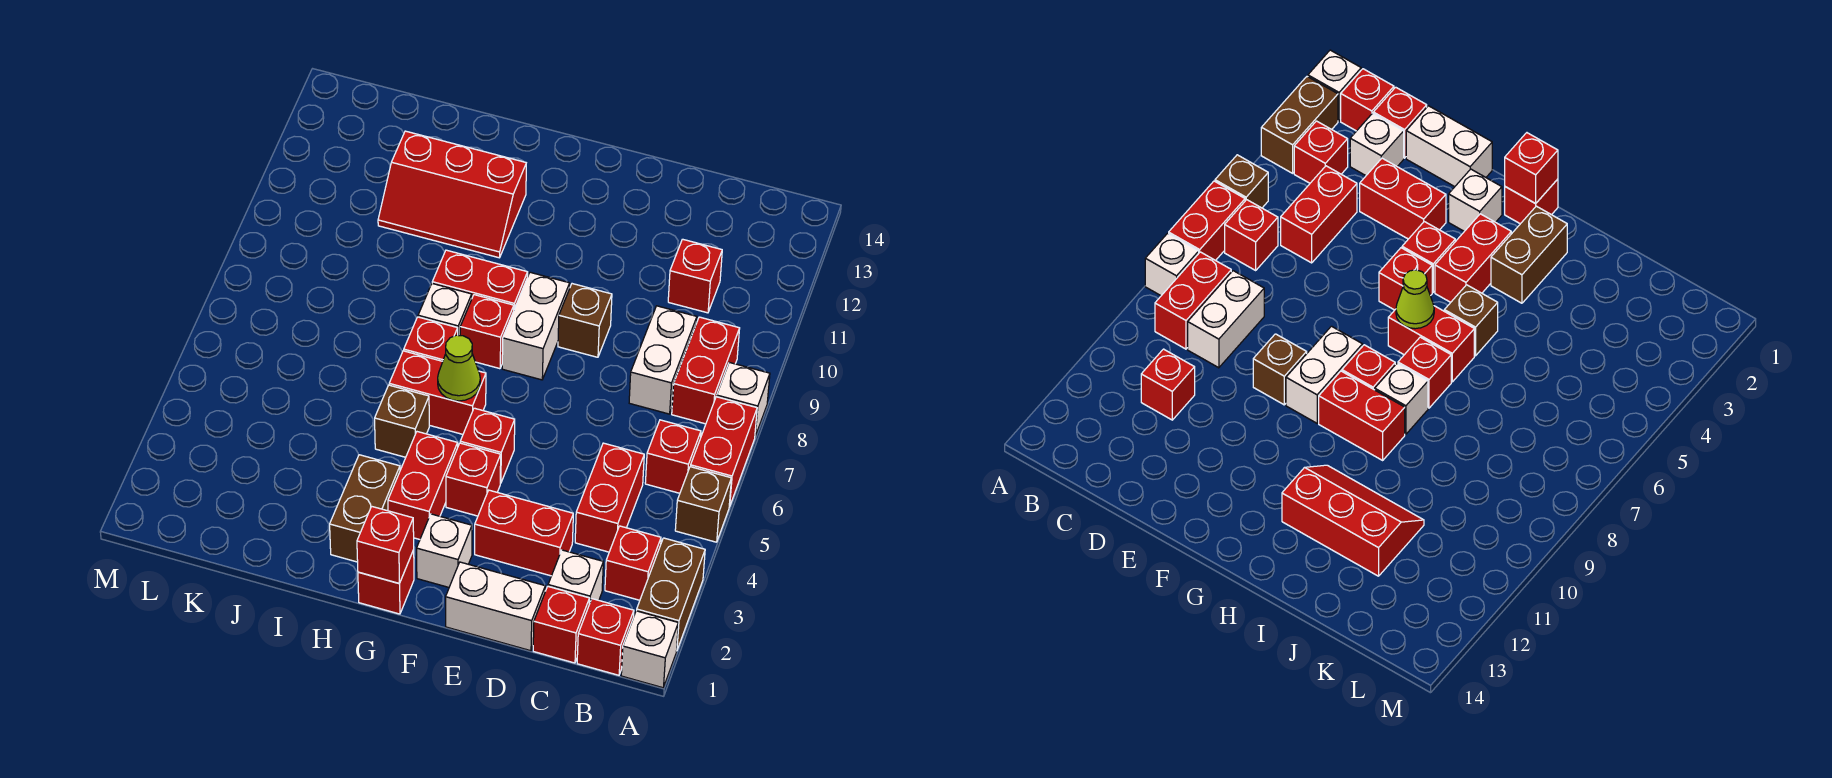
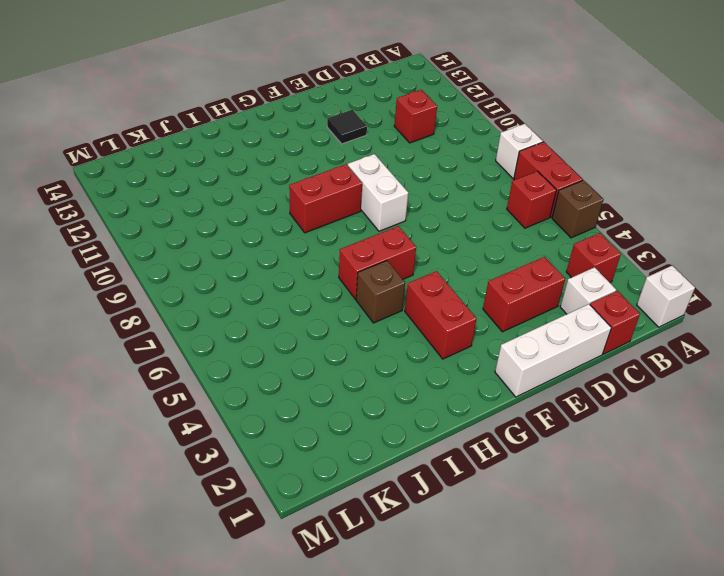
white brick D1:F1 level 1 -> white brick D1:E1 level 1
black tile E12 level 1 -> none
none -> brown brick A2:A3 level 1
none -> red brick B1 level 1
none -> red brick B8:B9 level 1
none -> red brick C4:C5 level 1

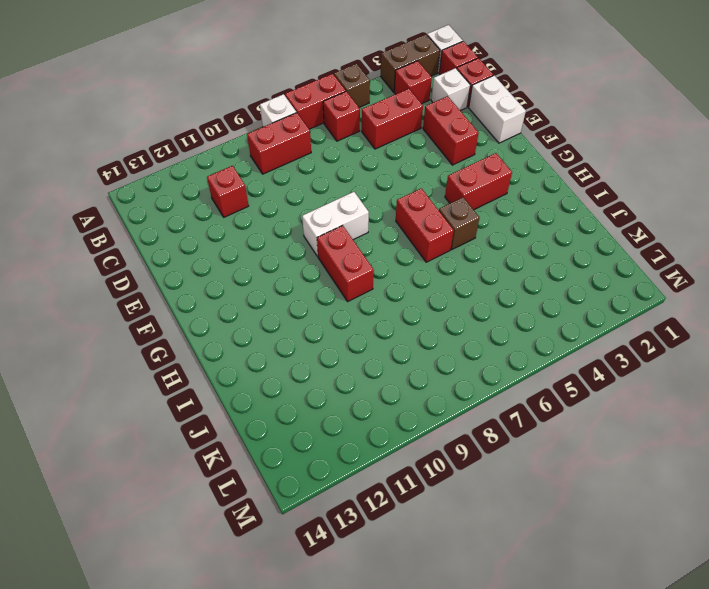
none -> white brick C8:C9 level 1
none -> brown brick E9 level 1
none -> white brick F2 level 1
none -> red brick F4 level 1

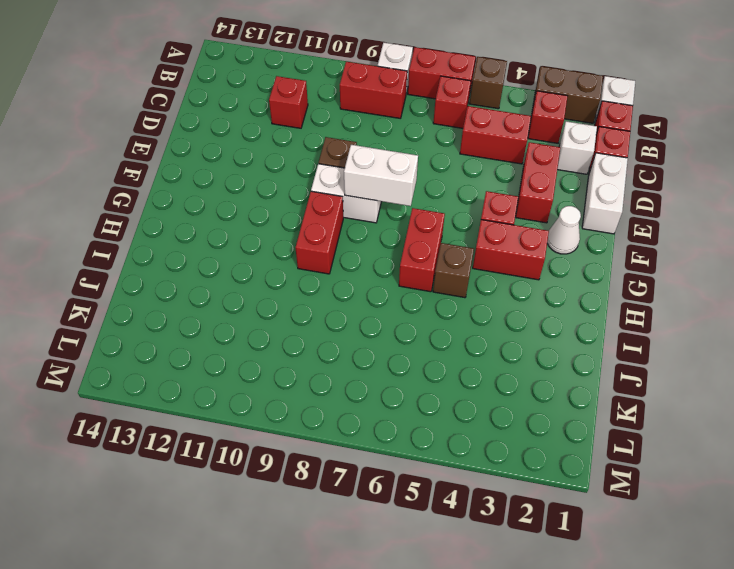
white cone F2 level 1 -> white brick F2 level 1
white brick F7:F8 level 2 -> white brick C8:C9 level 1
none -> red brick F5 level 1
none -> red brick G1 level 1
none -> red brick G8 level 1
none -> brown brick H2:H3 level 1

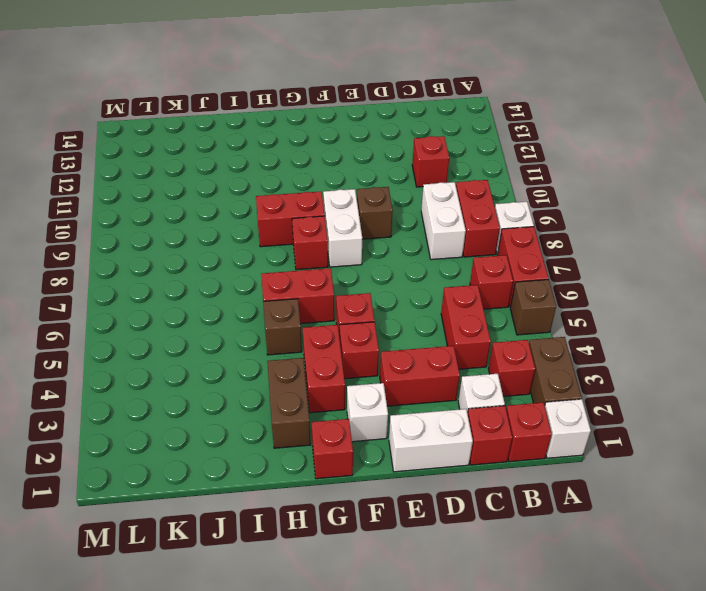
none -> red brick H7 level 1
none -> white brick H8 level 1
none -> red slope H11:J12 level 1 top 12
none -> red brick G1 level 2

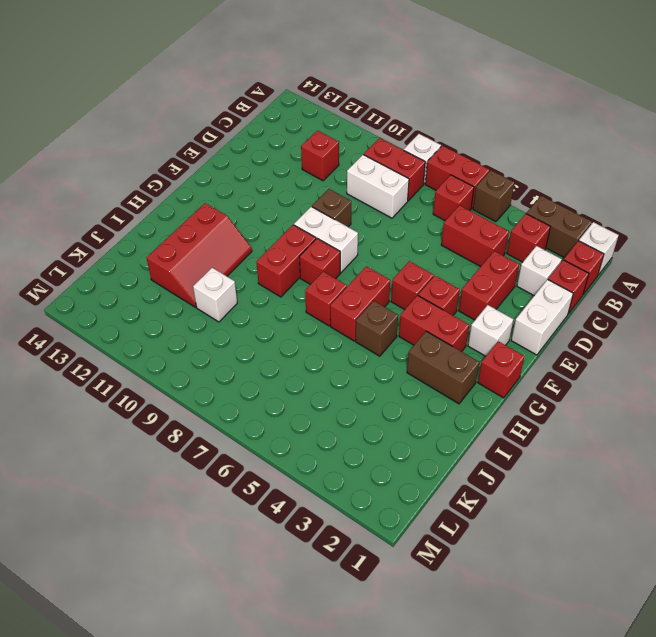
white brick J10 level 1 -> white brick H8 level 1
none -> red brick G1 level 2
none -> lime cone G6 level 2

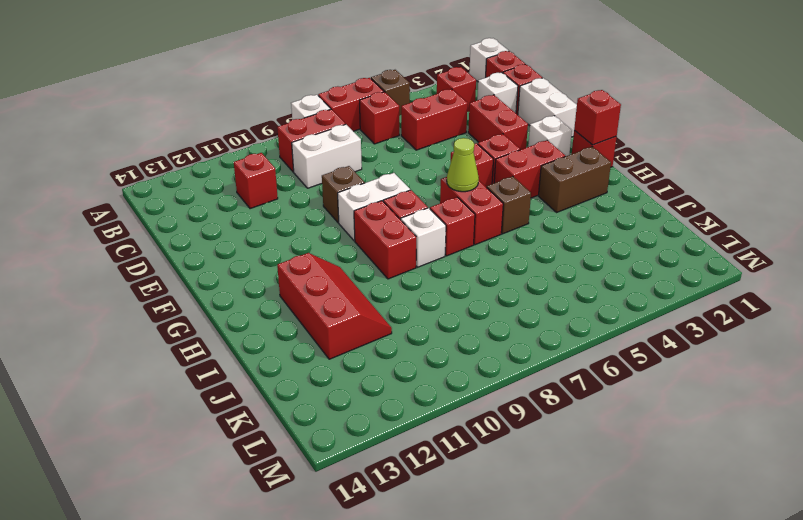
none -> brown brick A2:A3 level 1

